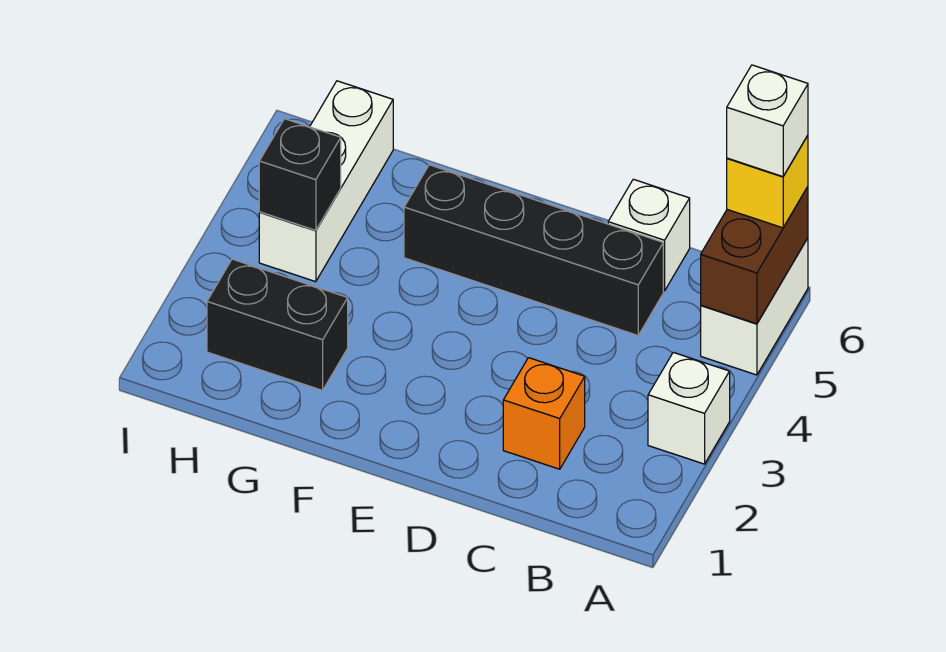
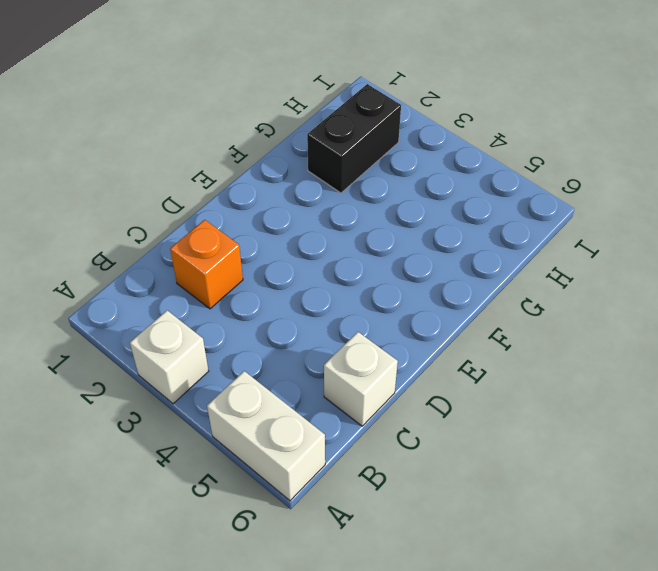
none -> black brick C5:F5 level 1
none -> white brick H4:H6 level 1

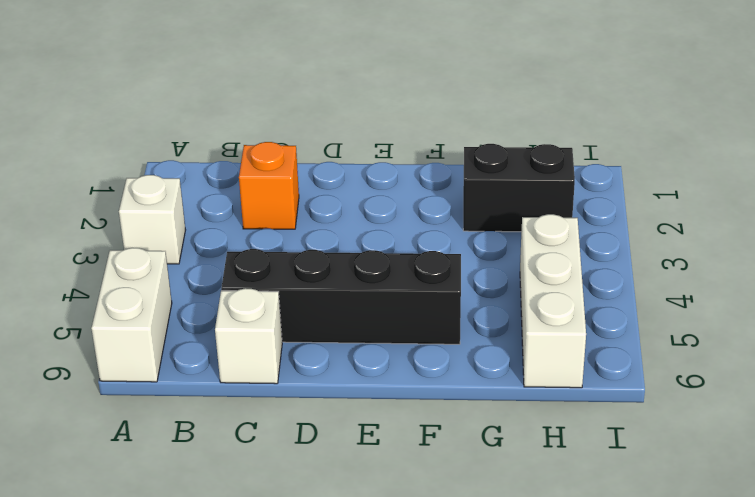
none -> brown brick A5:A6 level 2
none -> black brick H4 level 2

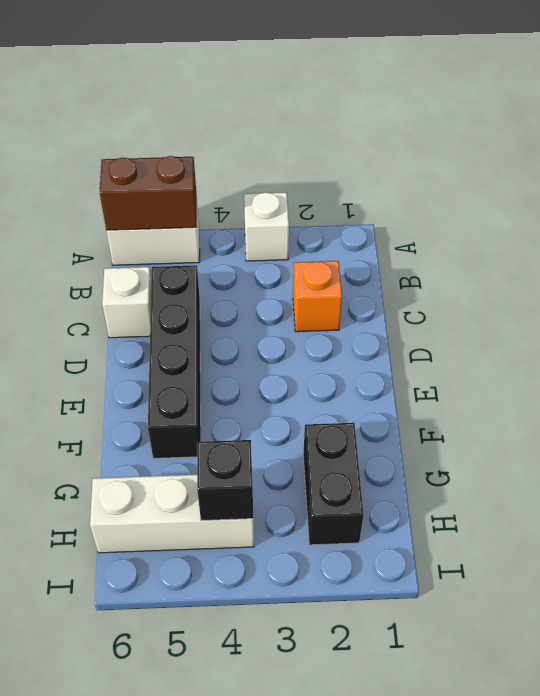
none -> yellow brick A6 level 3
none -> white brick A6 level 4

